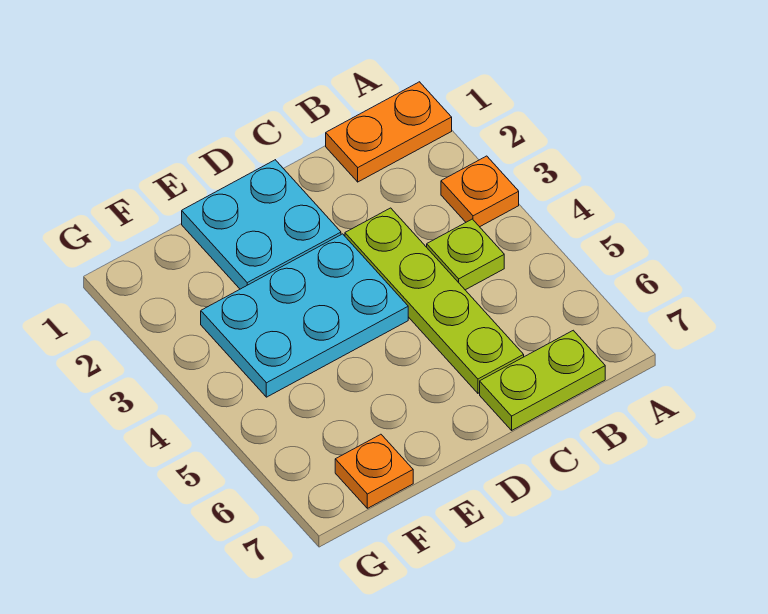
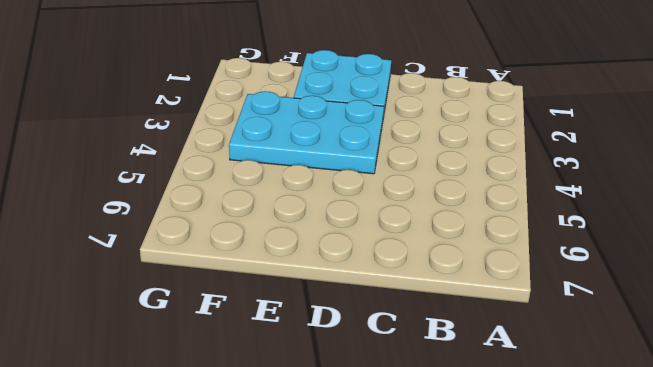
none -> orange plate A1:B1 level 1
none -> orange plate A3 level 1

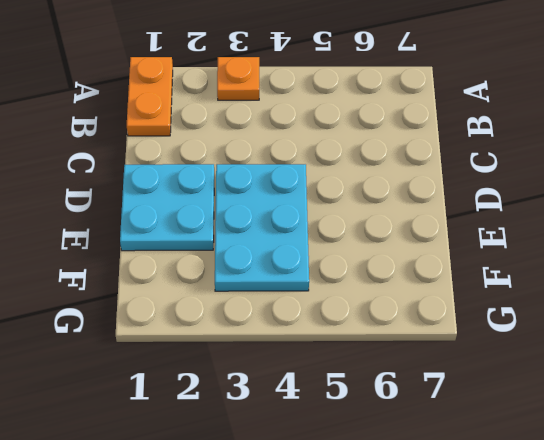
none -> lime plate B4 level 1
none -> lime plate B7:C7 level 1

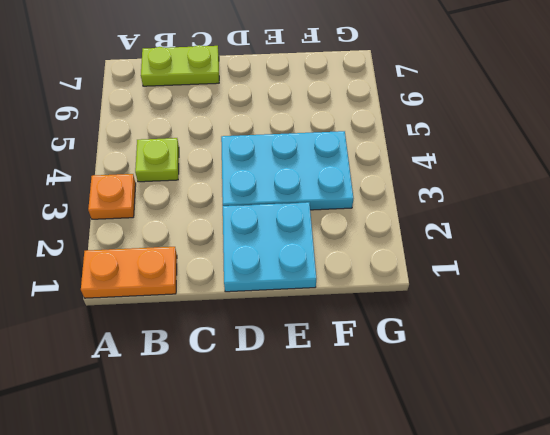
none -> lime plate C3:C6 level 1
none -> orange plate F7 level 1

